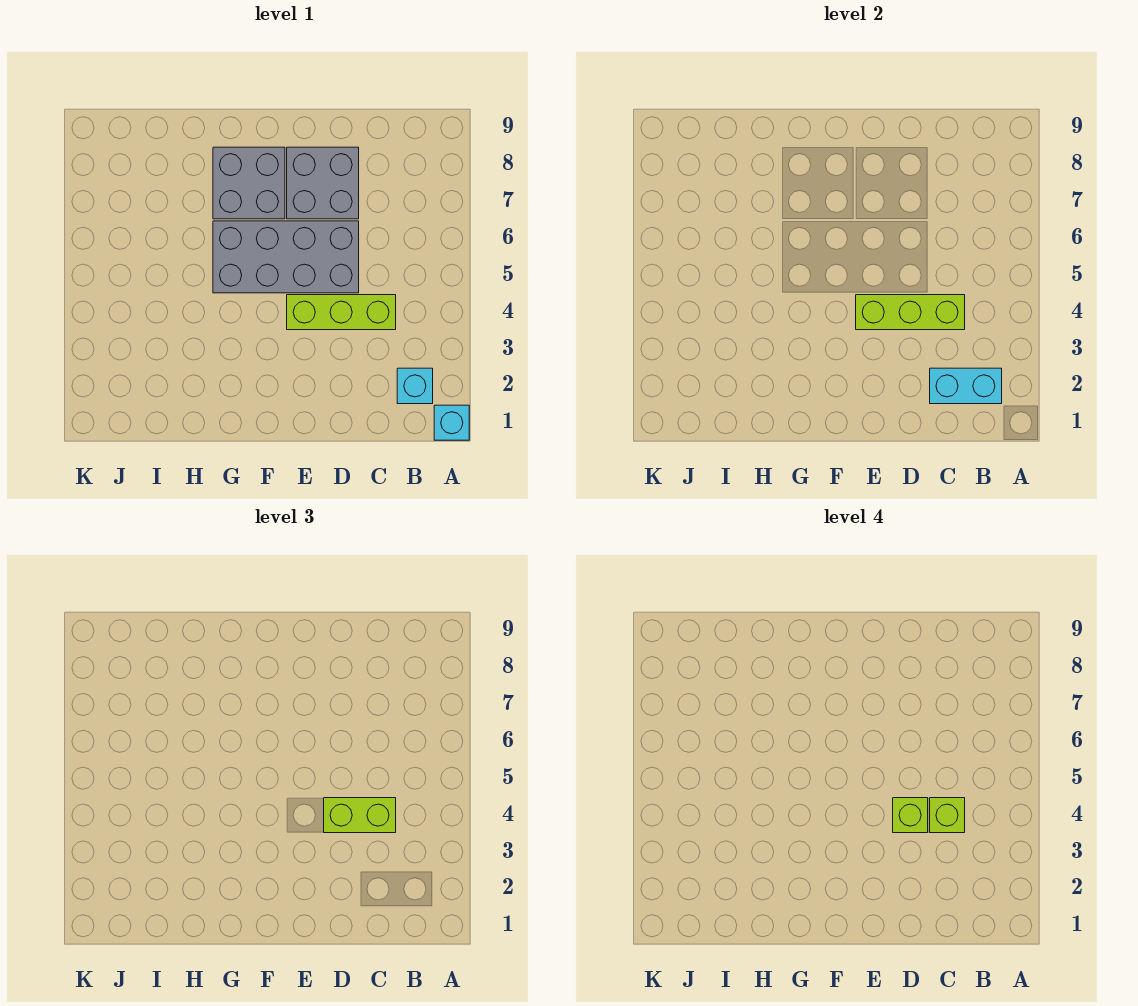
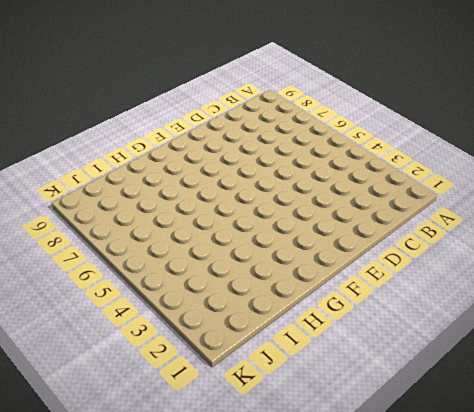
none -> cyan brick A1 level 1
none -> cyan brick B2 level 1

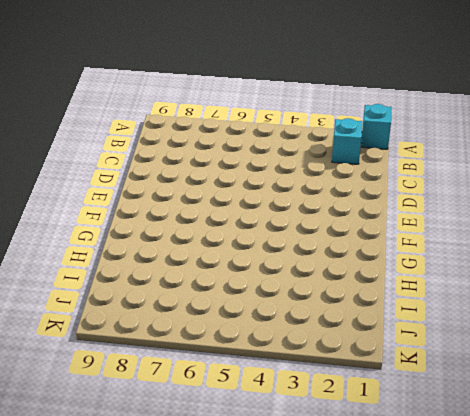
none -> lime brick C4:E4 level 1
none -> grey brick D5:G6 level 1

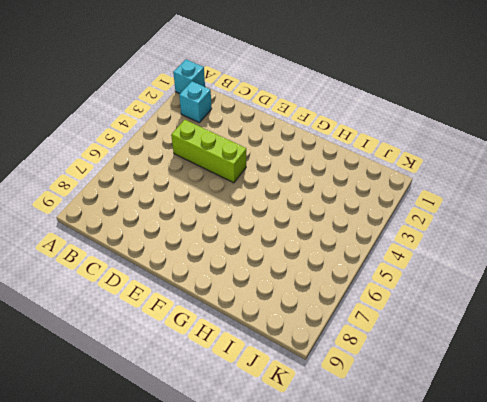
none -> grey brick D5:G6 level 1
none -> grey brick D7:E8 level 1

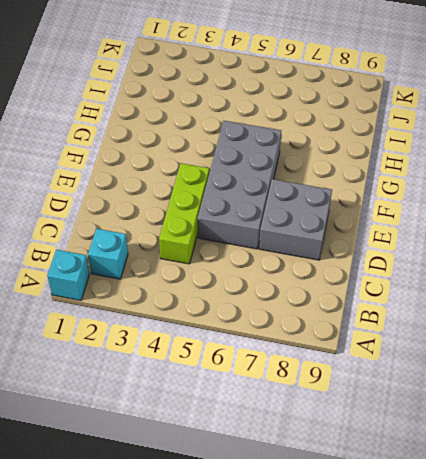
none -> grey brick F7:G8 level 1
none -> cyan brick B2:C2 level 2

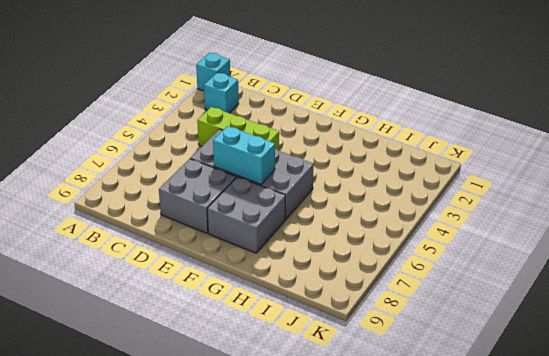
cyan brick E6:F6 level 2 -> cyan brick B2:C2 level 2
none -> lime brick C4:E4 level 2
none -> lime brick C4:D4 level 3

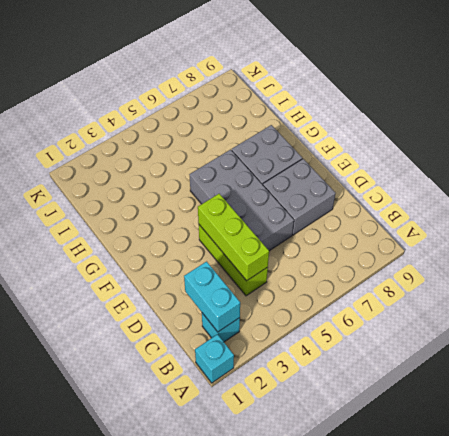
none -> lime brick C4:D4 level 3
none -> lime brick C4 level 4

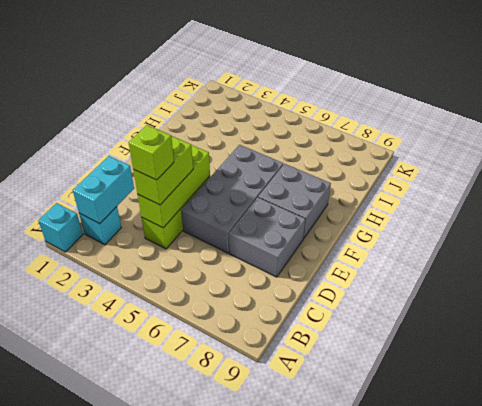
none -> lime brick D4 level 4

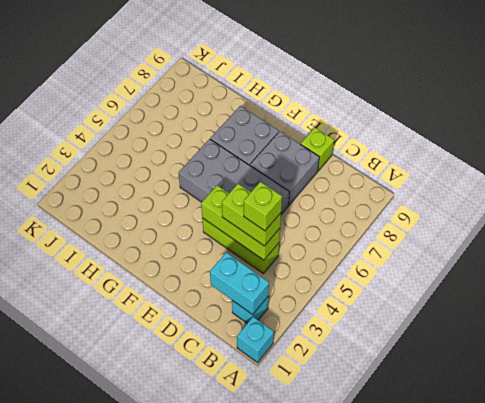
lime brick D9 level 1 -> lime brick D4 level 4

